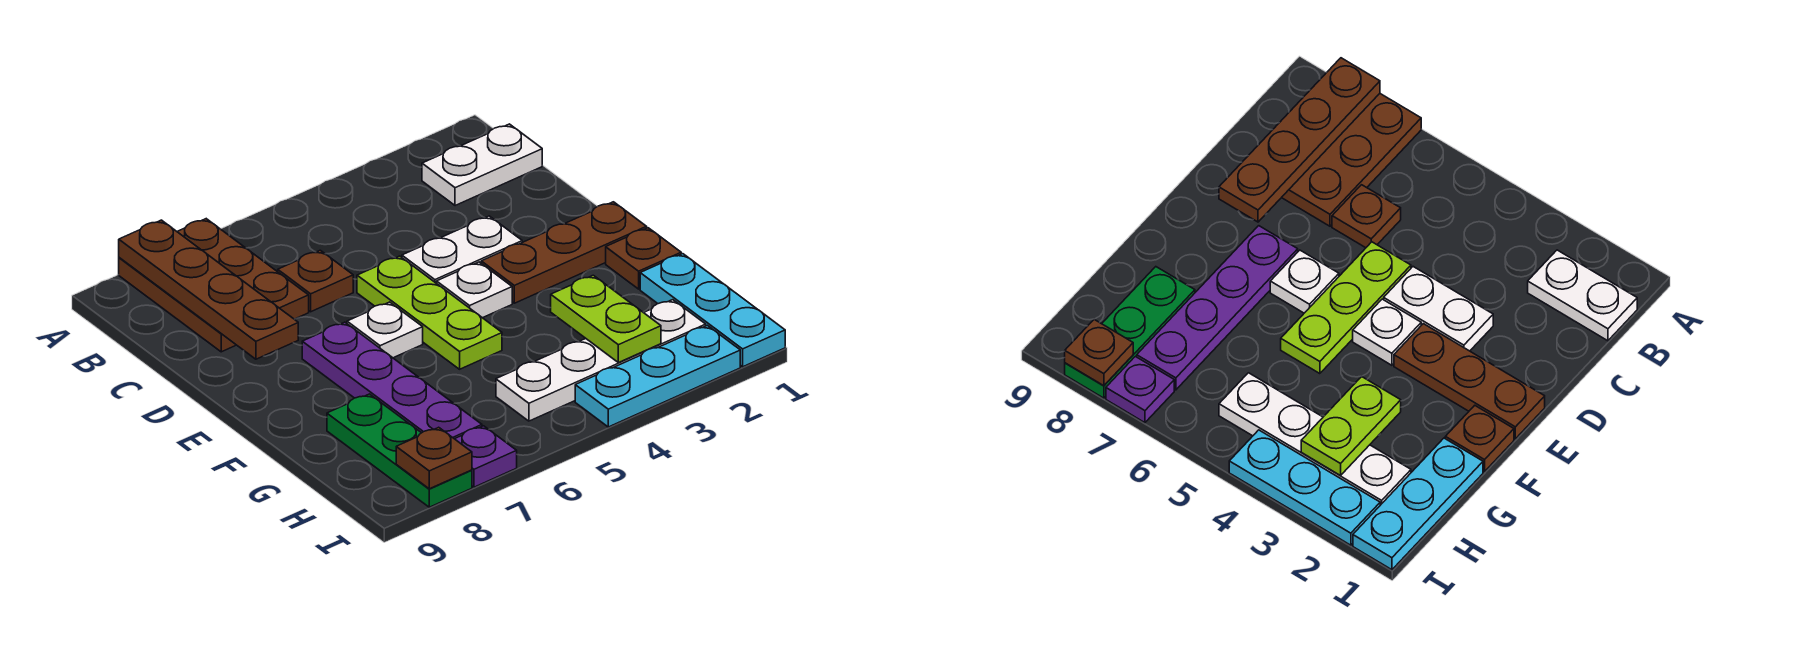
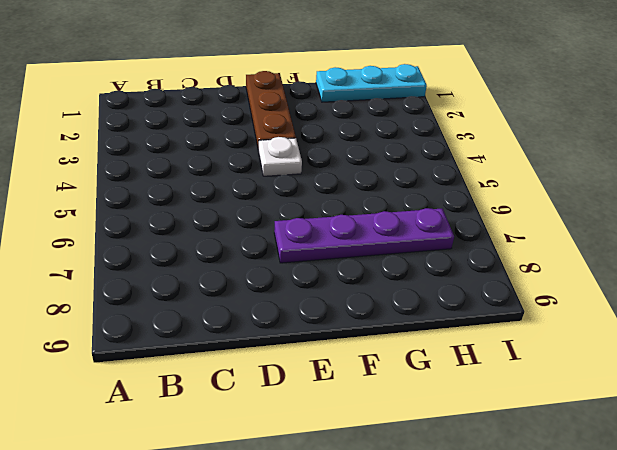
none -> brown plate A7:C8 level 1
none -> white plate B1:B2 level 1
none -> brown plate C6 level 1

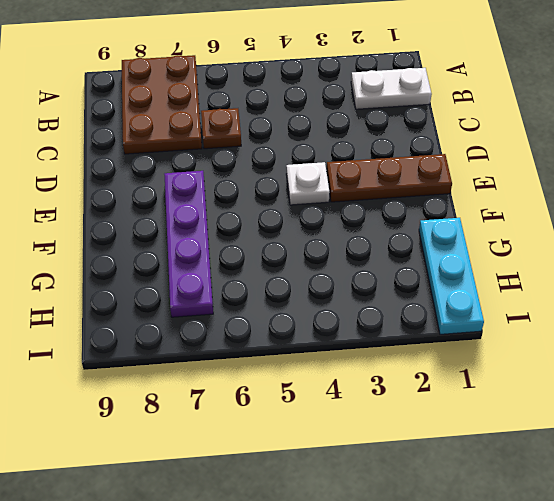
none -> white plate D3:D4 level 1
none -> lime plate D5:F5 level 1
none -> white plate E6 level 1

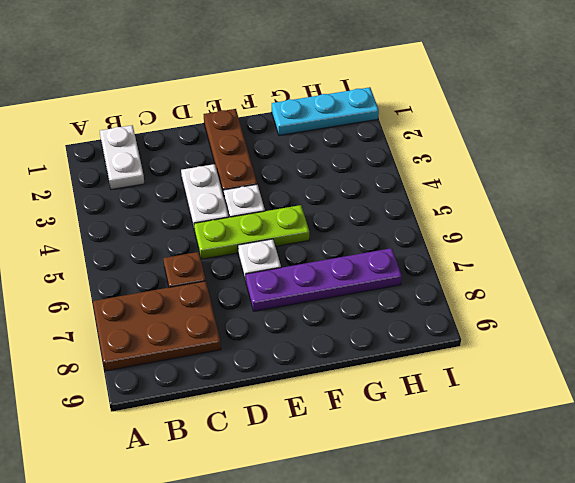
none -> brown plate F1 level 1
none -> green plate G8:I8 level 1
none -> white plate H2:H5 level 1

